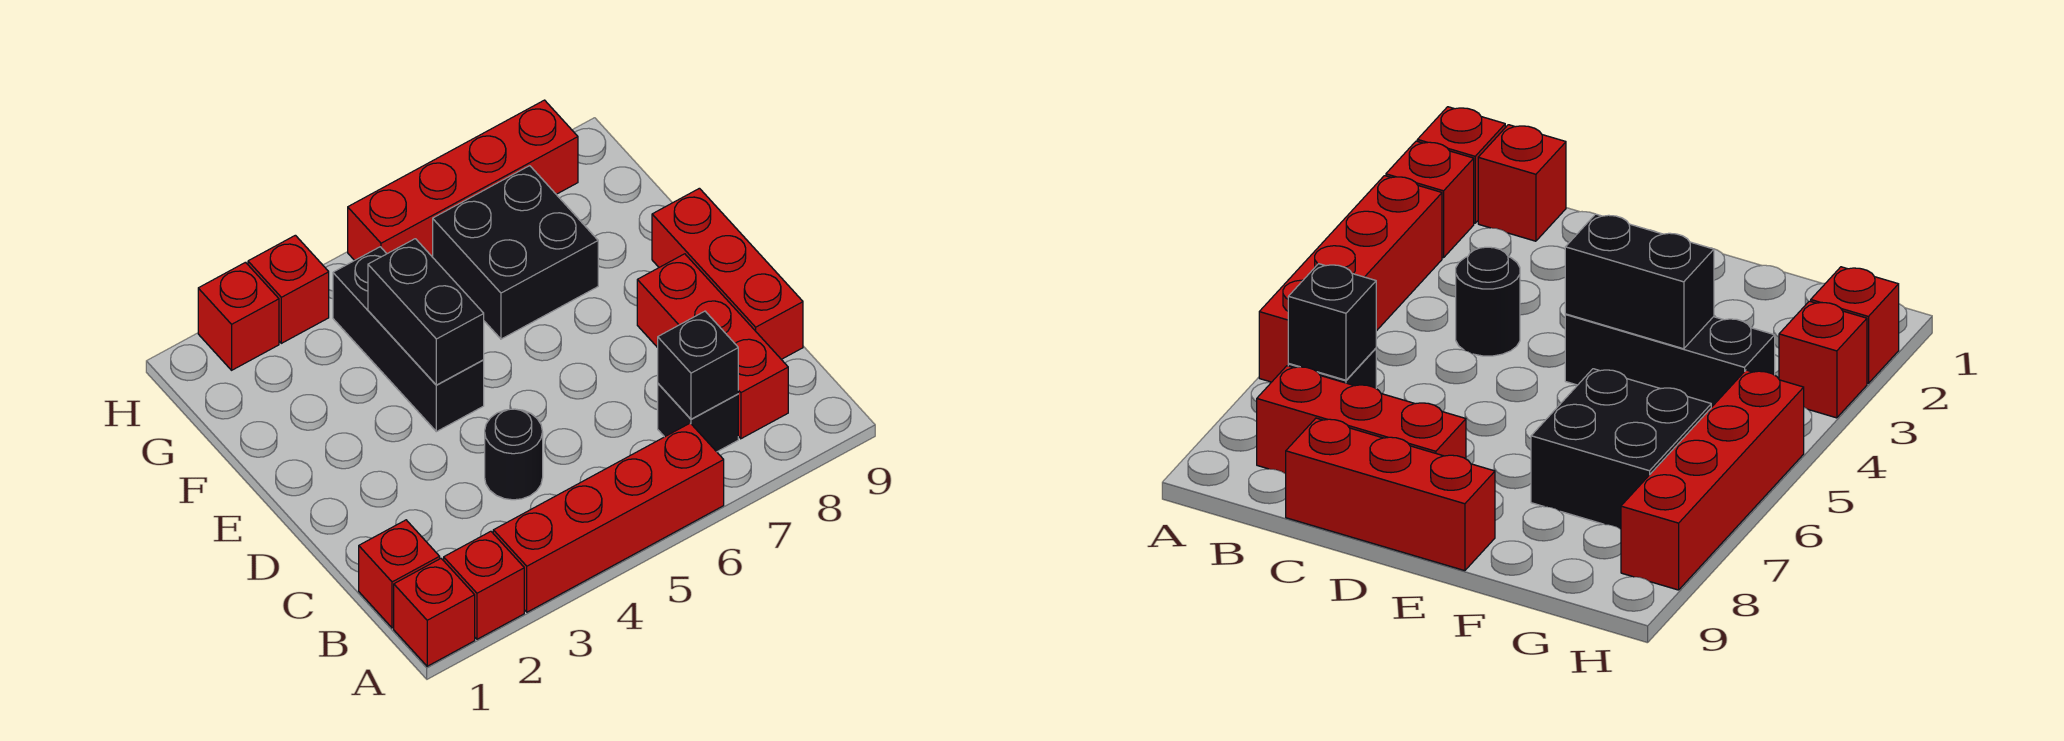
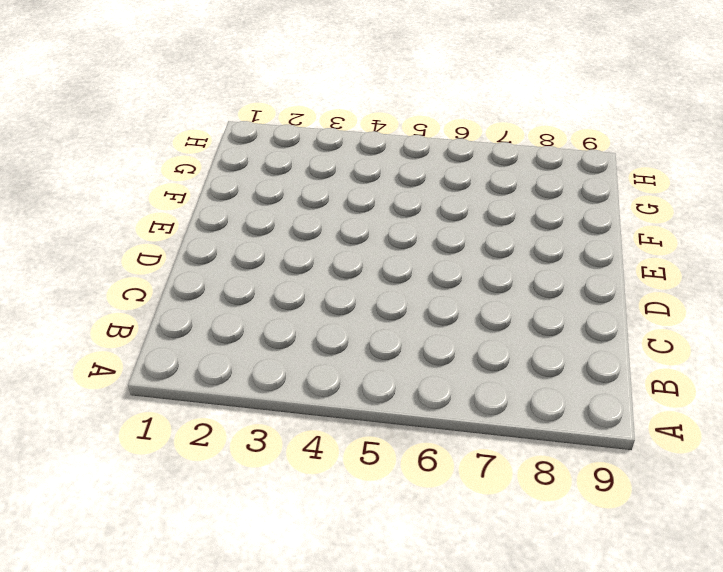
none -> red brick A1 level 1
none -> red brick A2 level 1
none -> red brick A3:A6 level 1

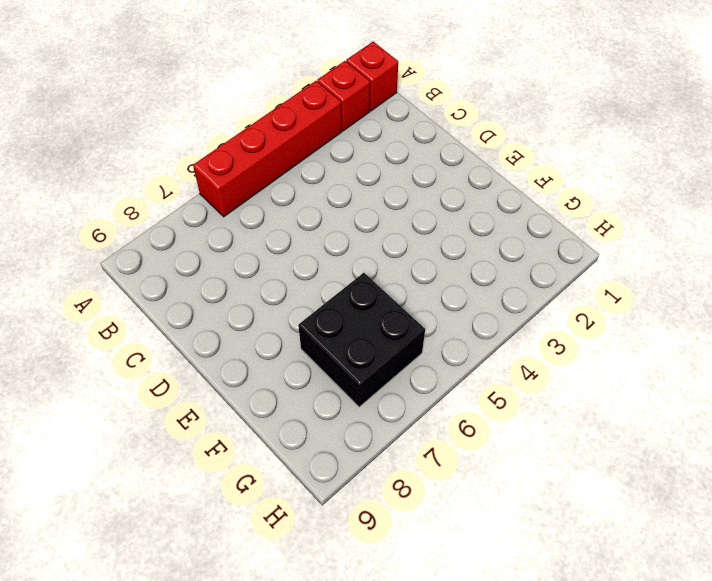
none -> red brick B1 level 1
none -> black brick B7 level 1
none -> red brick B8:D8 level 1

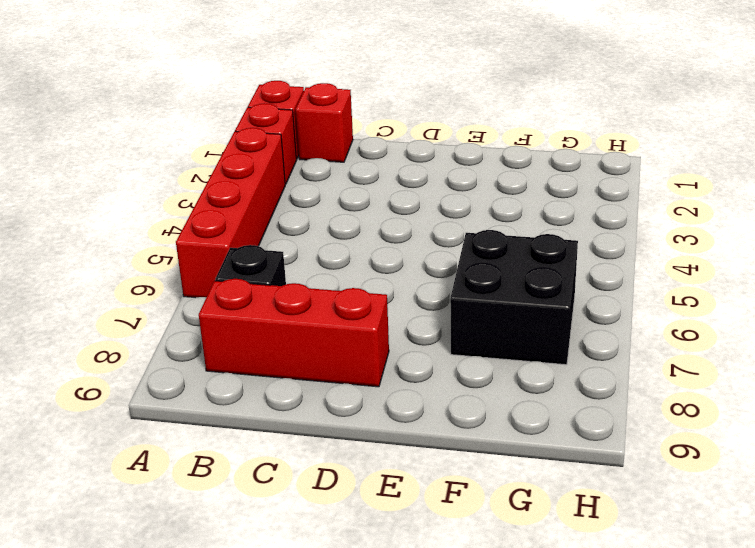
none -> black round brick C4 level 1
none -> red brick C9:E9 level 1
none -> black brick E4:G4 level 1

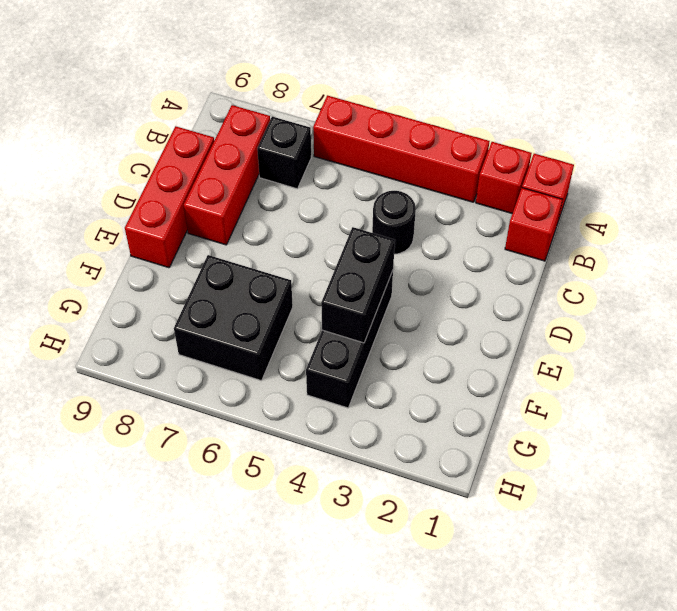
none -> red brick H2 level 1
none -> red brick H3 level 1
none -> red brick H5:H8 level 1

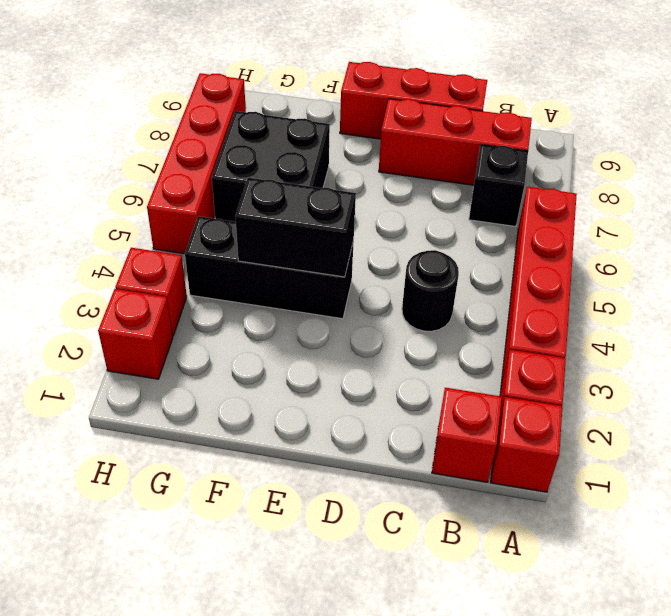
none -> black brick B7 level 2

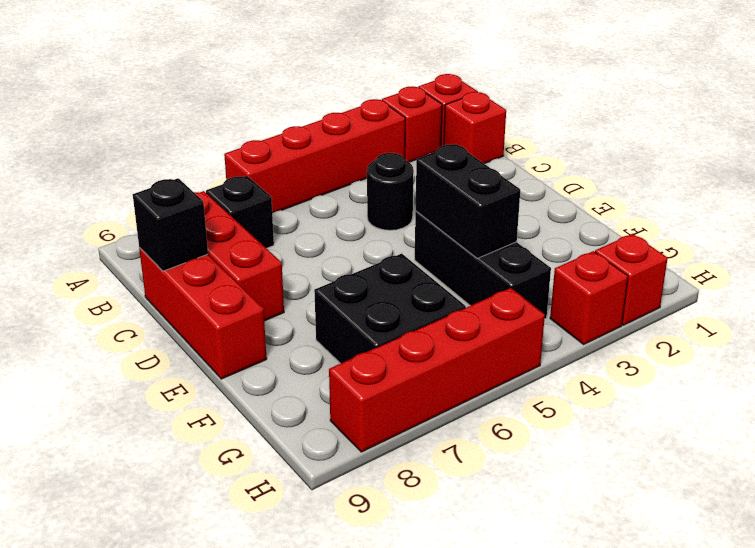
black brick C9 level 2 -> black brick B7 level 2

